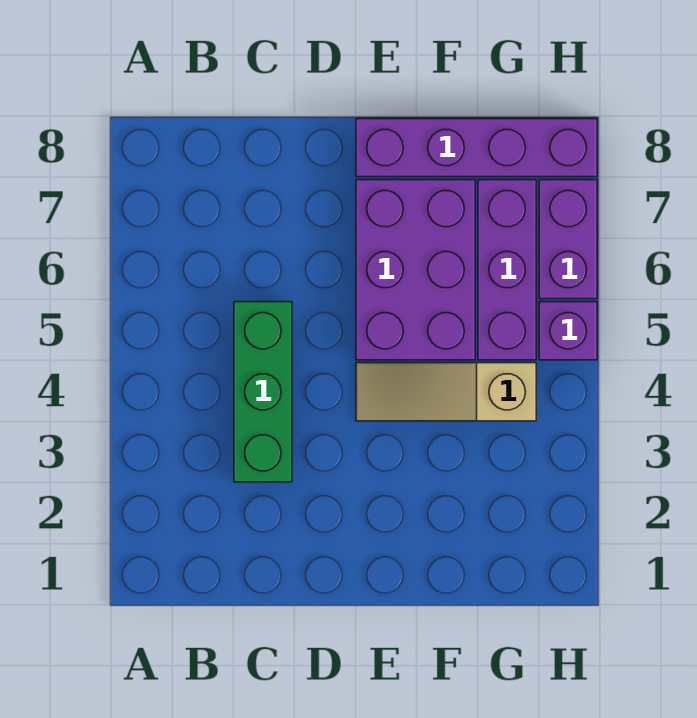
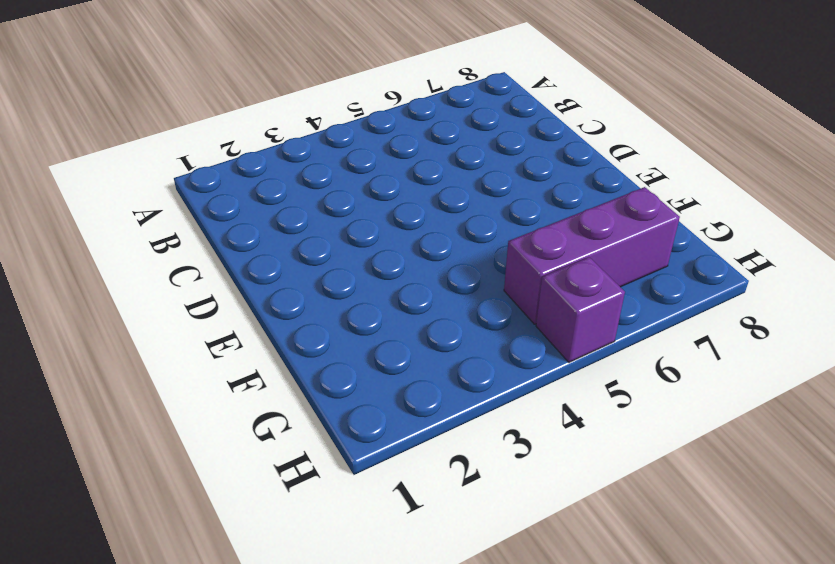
none -> green brick C3:C5 level 1
none -> tan slope E4:G4 level 1 top G

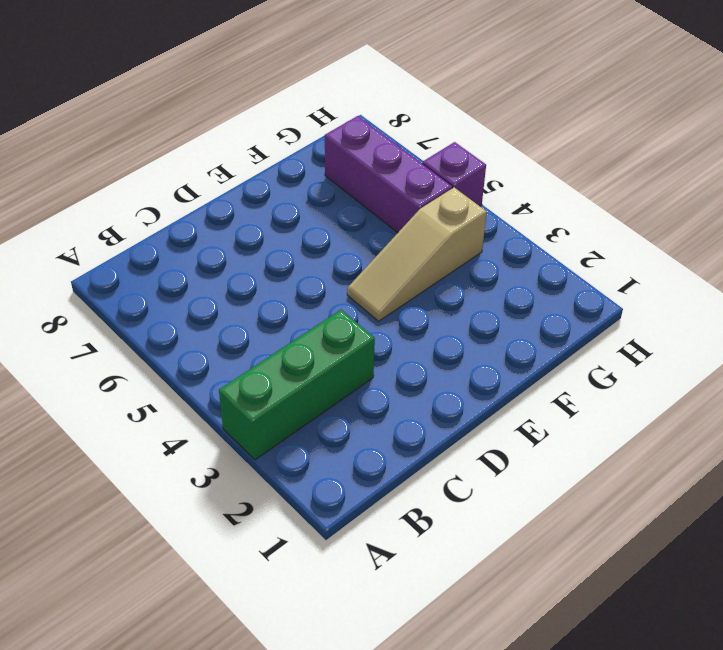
green brick A3:C3 level 1 -> green brick C3:C5 level 1
none -> purple brick E5:F7 level 1
none -> purple brick E8:H8 level 1

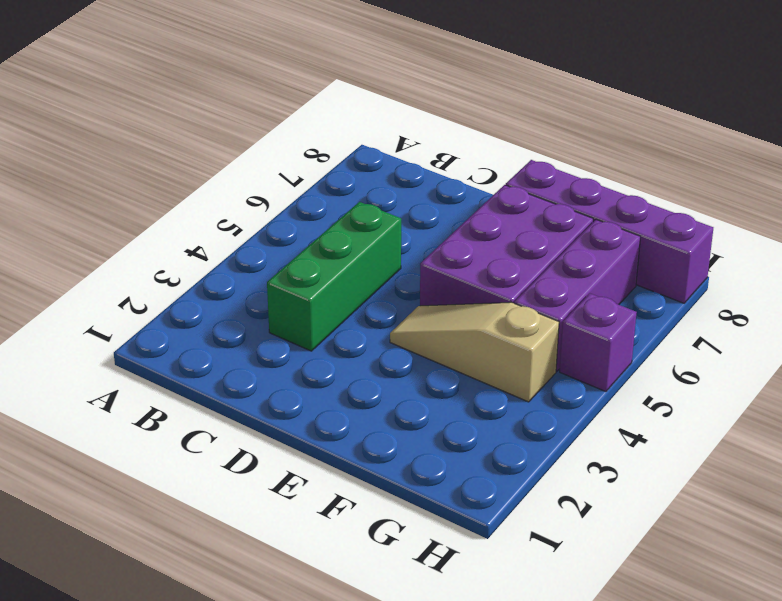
none -> purple brick H6:H7 level 1

